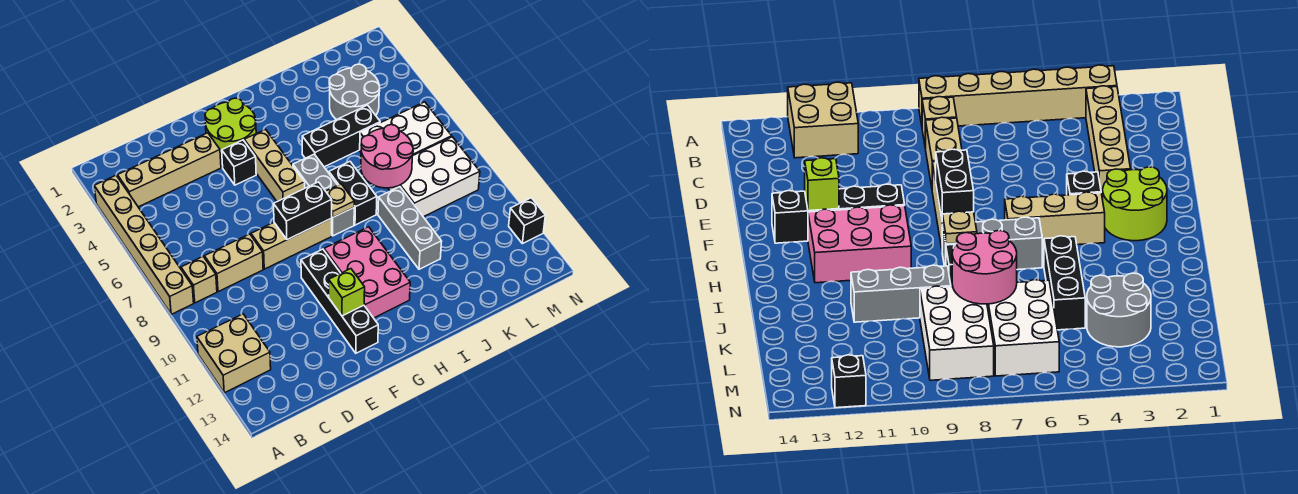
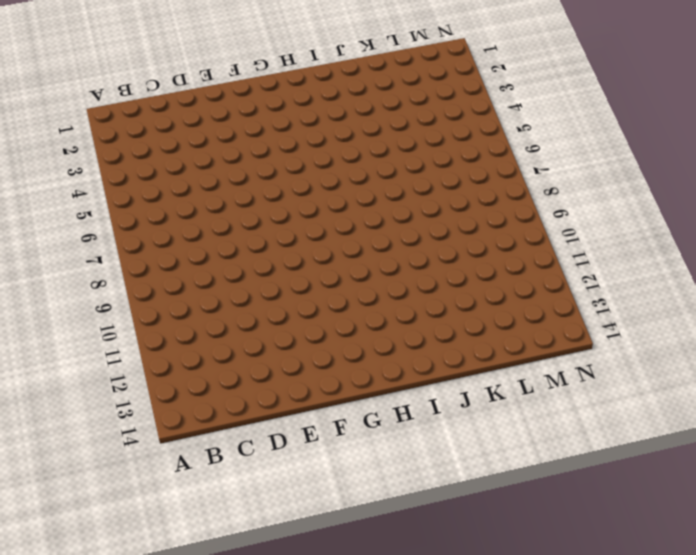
none -> tan brick A3:A8 level 1
none -> tan brick A11:B12 level 1
none -> tan brick B3:E3 level 1

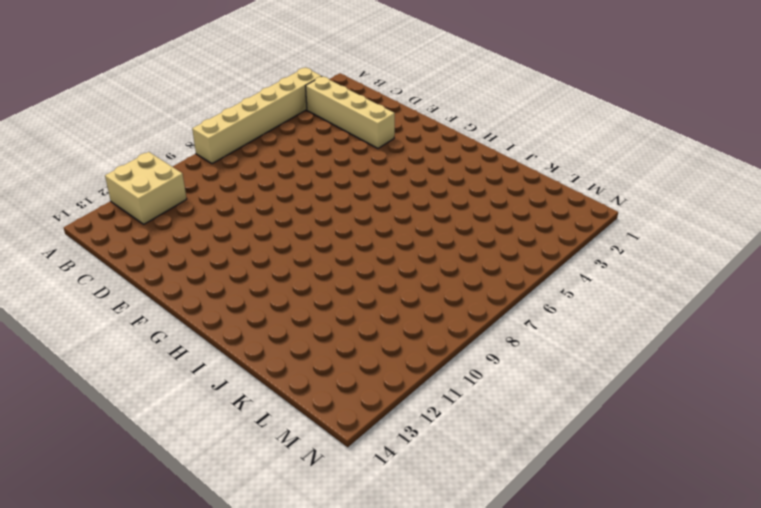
none -> tan brick B8 level 1
none -> tan brick C8:D8 level 1
none -> tan brick E8:G8 level 1

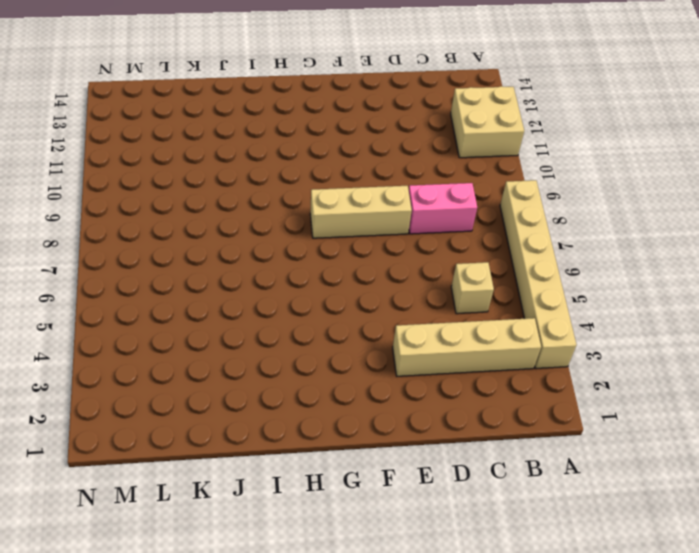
tan brick C5 level 1 -> tan brick B8 level 1
pink brick C8:D8 level 1 -> tan brick C8:D8 level 1
none -> lime round brick F2:G3 level 1
none -> black brick F4 level 1
none -> black brick F10:F13 level 1

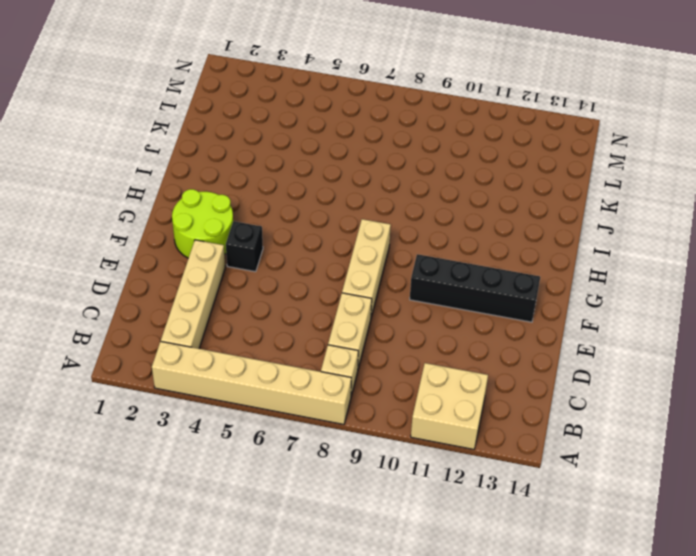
none -> tan brick G4:G6 level 1
none -> pink brick G10:H12 level 1
none -> grey brick H6:H8 level 1

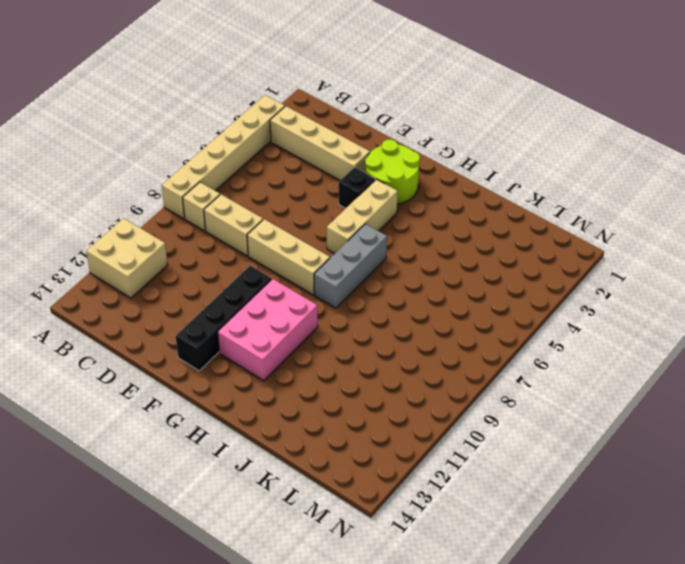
none -> black brick I5:K5 level 1
none -> black brick I7:I8 level 1
none -> grey brick J9:J11 level 1

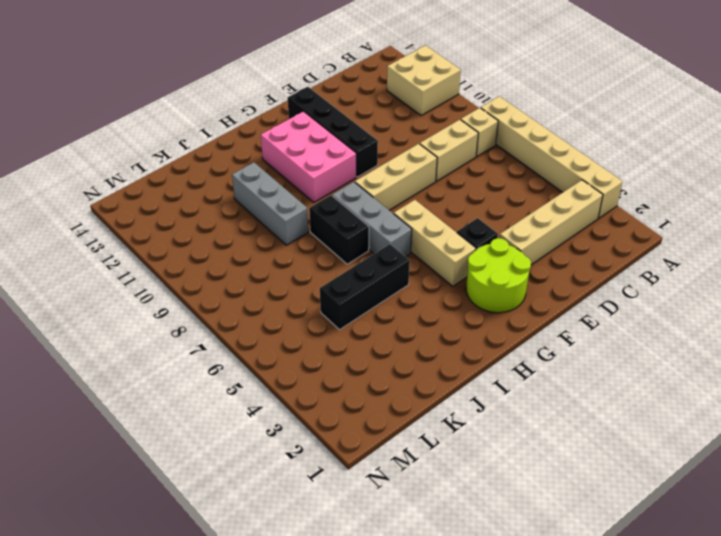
none -> grey round brick K3:L4 level 1
none -> white brick K6:M7 level 1
none -> white brick K8:M9 level 1

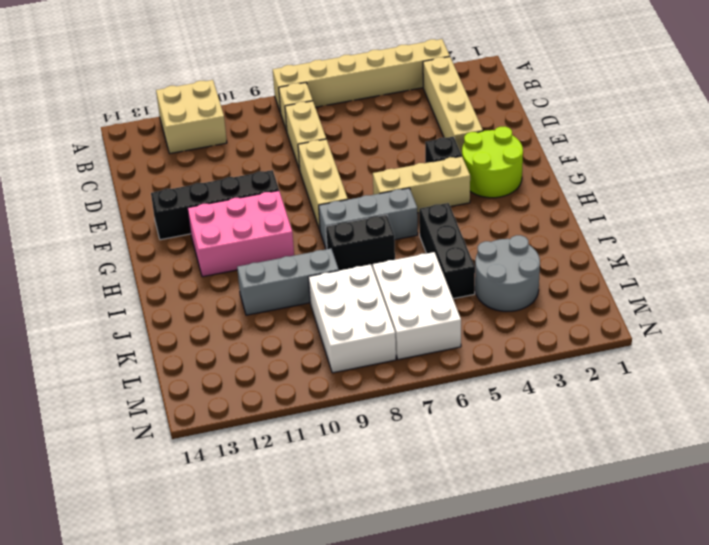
none -> black brick N12 level 1
none -> black brick F8:G8 level 2
none -> lime brick F12 level 2

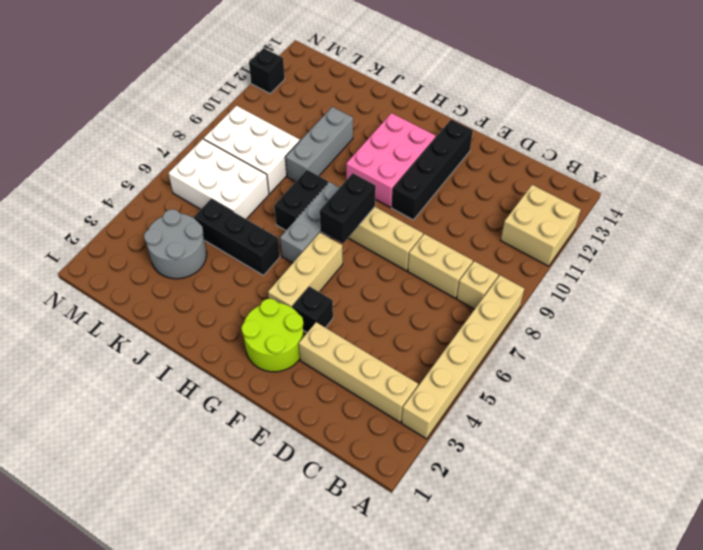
black brick G7:G8 level 2 -> black brick F8:G8 level 2
none -> lime brick F12 level 2
none -> tan plate H8 level 2
none -> pink round brick J7:K8 level 2

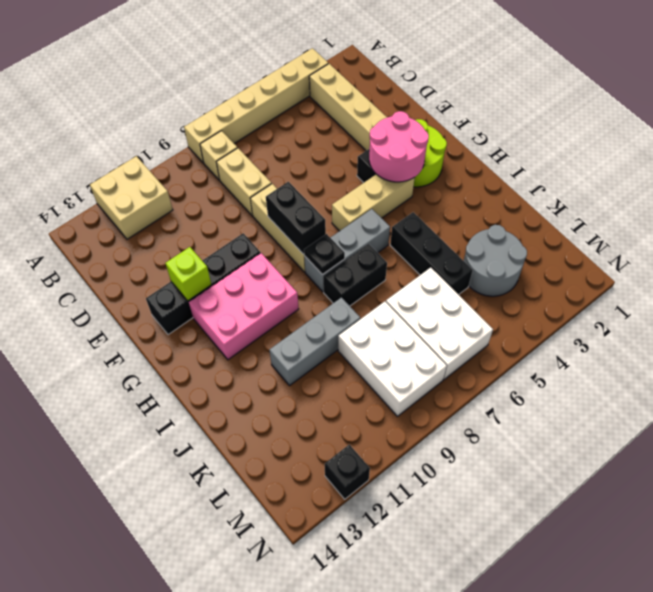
pink round brick F3:G4 level 2 -> pink round brick J7:K8 level 2
black plate H8 level 2 -> tan plate H8 level 2

